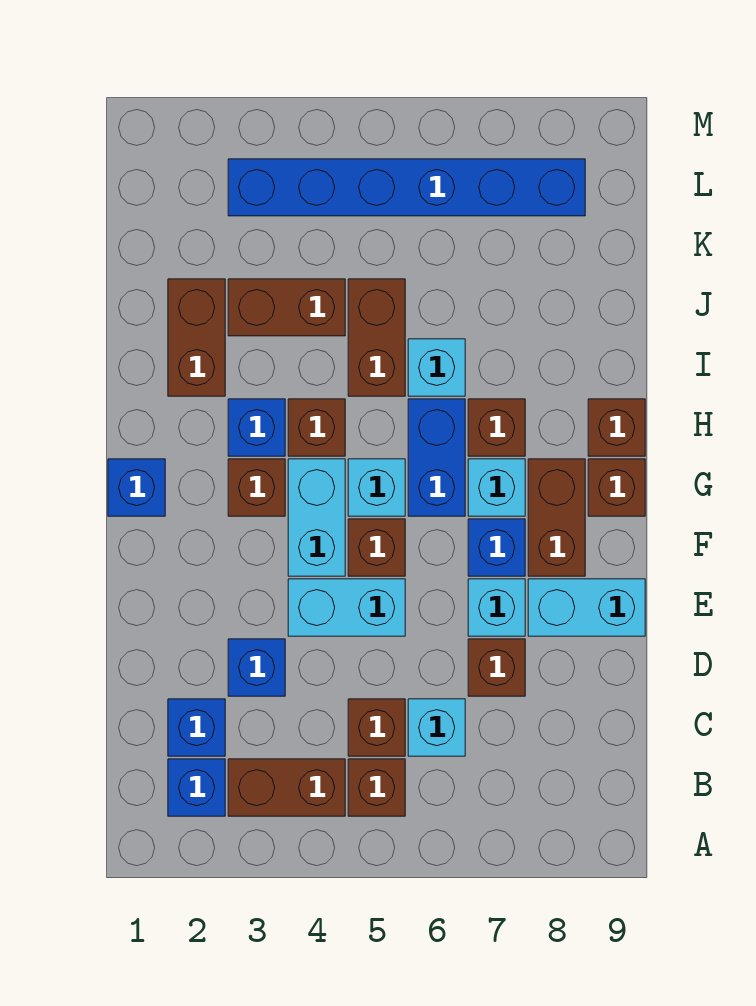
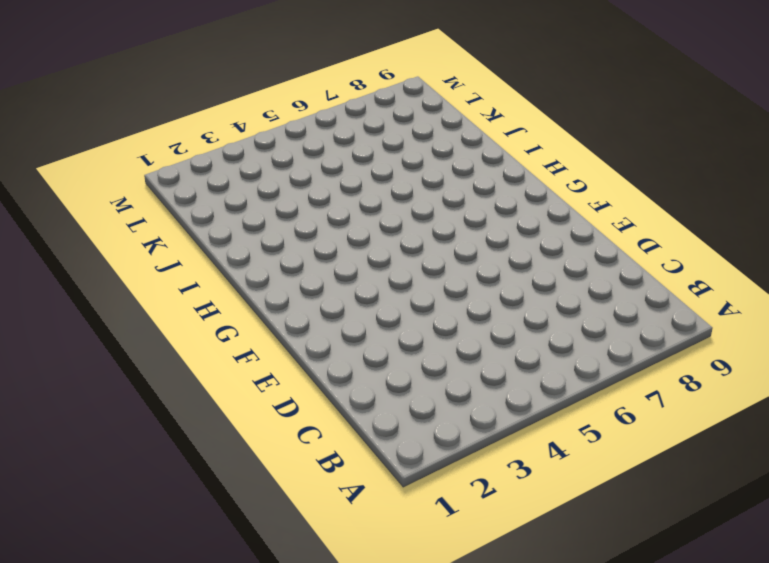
none -> blue brick B2 level 1
none -> brown brick B3:B4 level 1
none -> brown brick B5 level 1
none -> blue brick C2 level 1

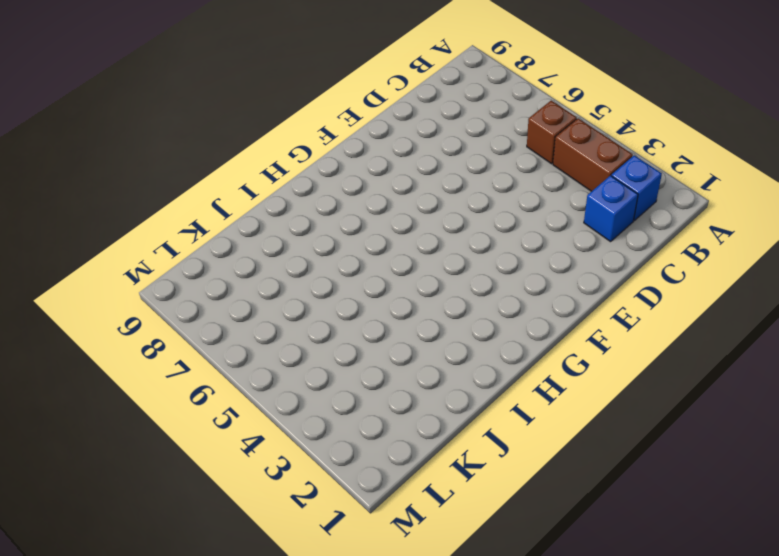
none -> brown brick C5 level 1
none -> cyan brick C6 level 1
none -> blue brick D3 level 1
none -> brown brick D7 level 1

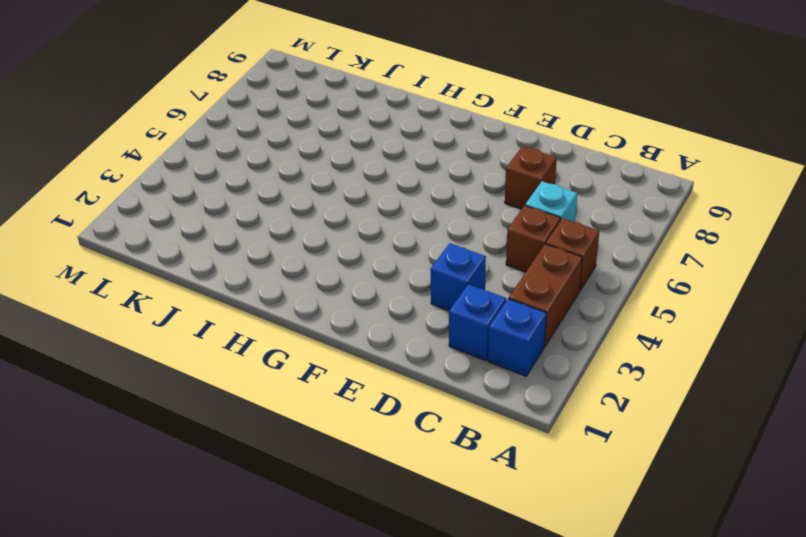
none -> cyan brick E4:E5 level 1
none -> cyan brick E7 level 1
none -> cyan brick E8:E9 level 1
none -> cyan brick F4:G4 level 1

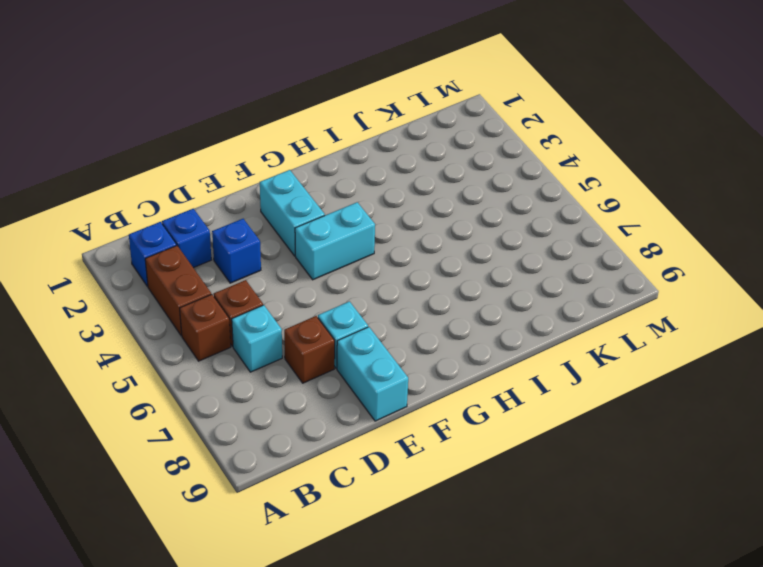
cyan brick F2:F3 level 1 -> cyan brick E4:E5 level 1
none -> brown brick F5 level 1
none -> blue brick F7 level 1
none -> brown brick F8:G8 level 1
none -> blue brick G1 level 1

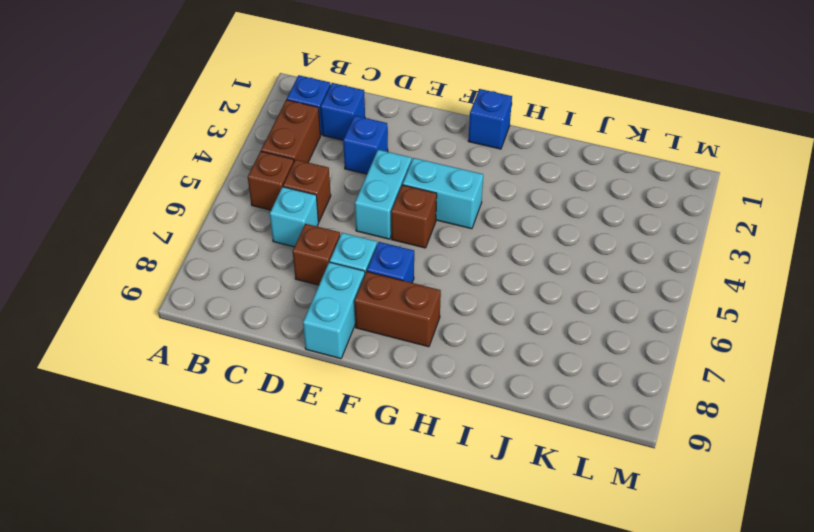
none -> brown brick G3 level 1
none -> cyan brick G5 level 1
none -> blue brick G6:H6 level 1
none -> cyan brick G7 level 1

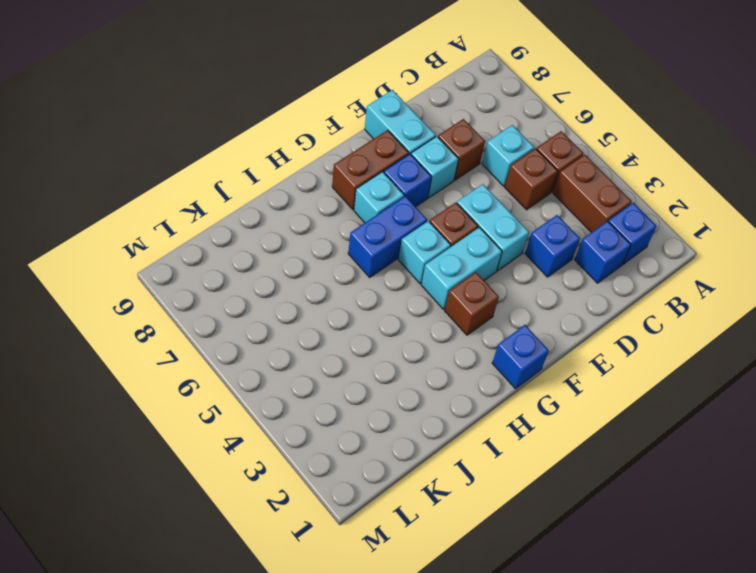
none -> brown brick G9 level 1
none -> blue brick H3 level 1
none -> brown brick H4 level 1
none -> brown brick H7 level 1

